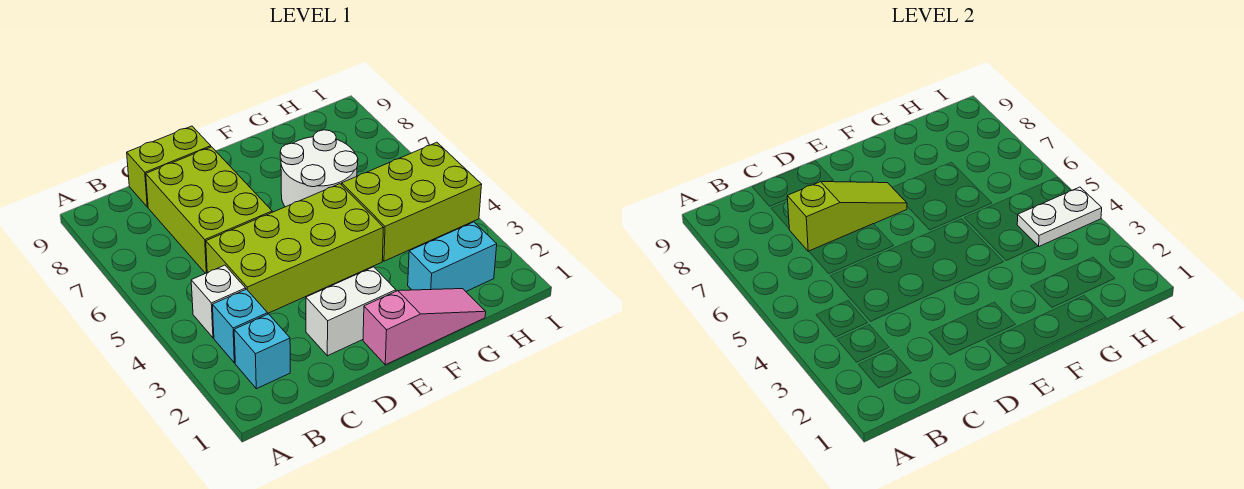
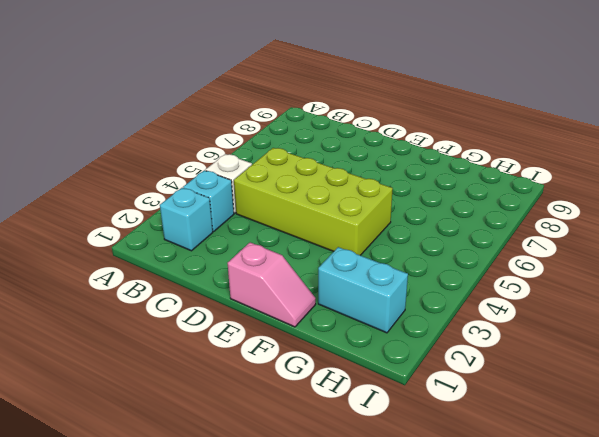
pink slope E1:F1 level 1 top E -> pink slope E1:G1 level 1 top E
none -> lime brick C6:D8 level 1
none -> lime brick C9:D9 level 1
none -> white brick D2:E2 level 1

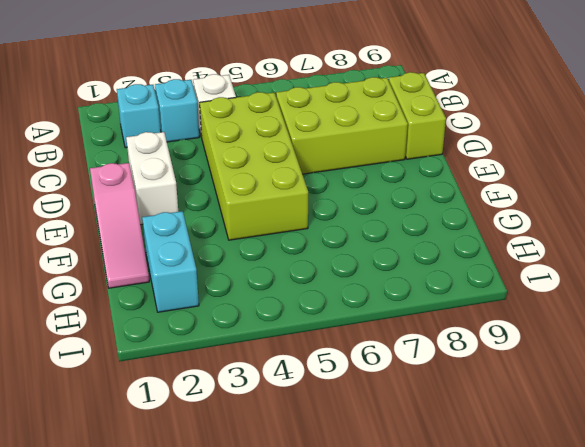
none -> white round brick F6:G7 level 1
none -> lime brick G4:I5 level 1
none -> lime slope C7:E7 level 2 top C

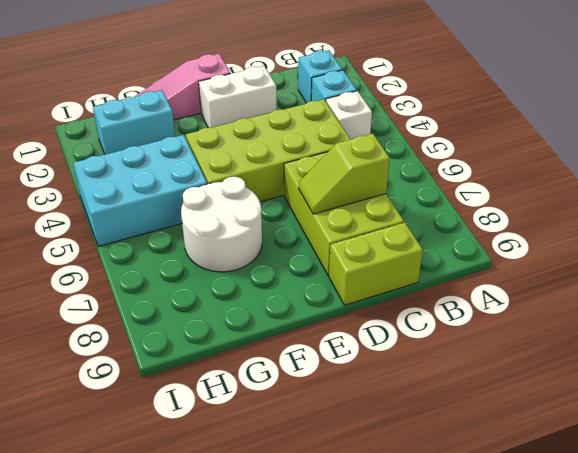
lime slope C7:D7 level 2 top C -> lime slope C7:E7 level 2 top C
cyan brick G4:I5 level 1 -> lime brick G4:I5 level 1
none -> white plate H4:I4 level 2

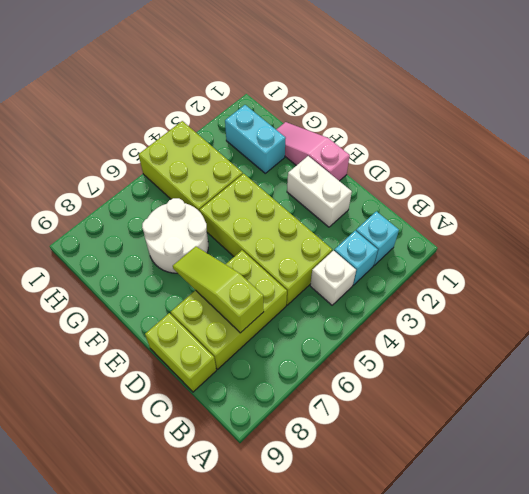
none -> white plate H4:I4 level 2

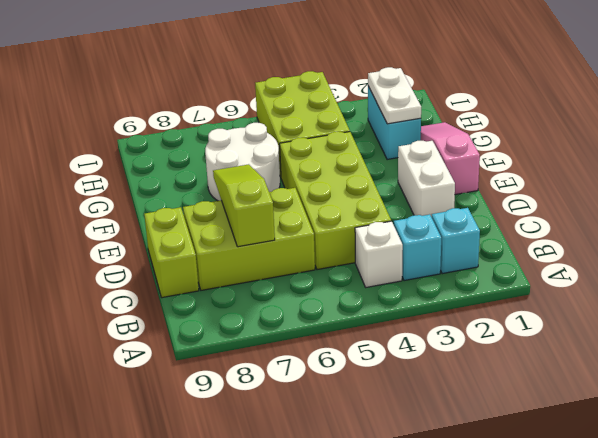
white plate G2:H2 level 2 -> white plate H4:I4 level 2

